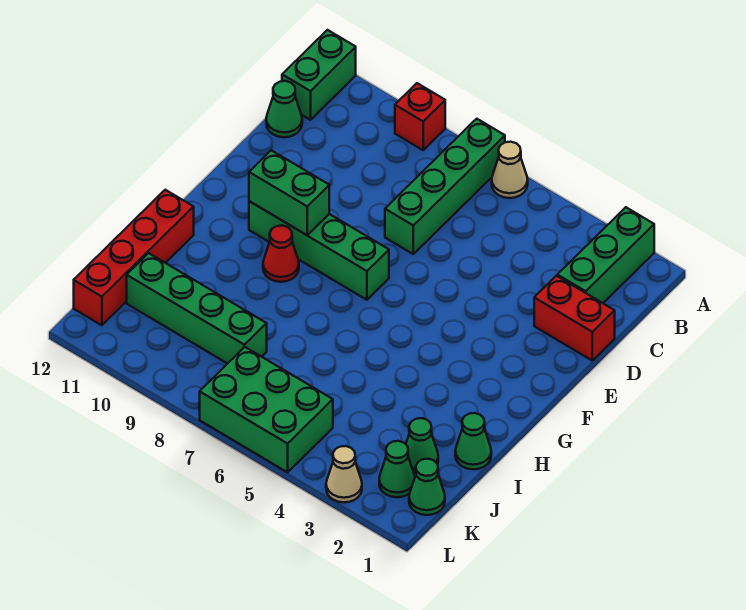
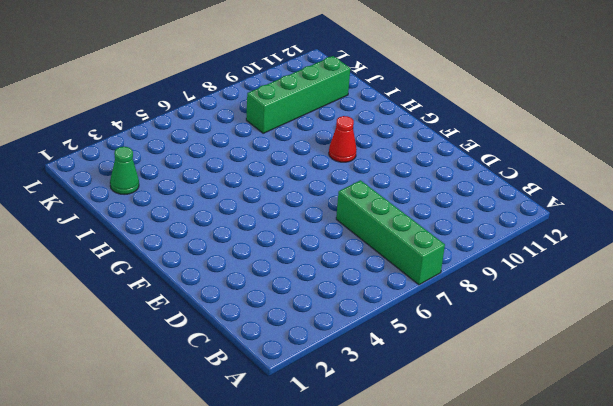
none -> green brick A2:C2 level 1
none -> tan cone A6 level 1
none -> red brick A9 level 1

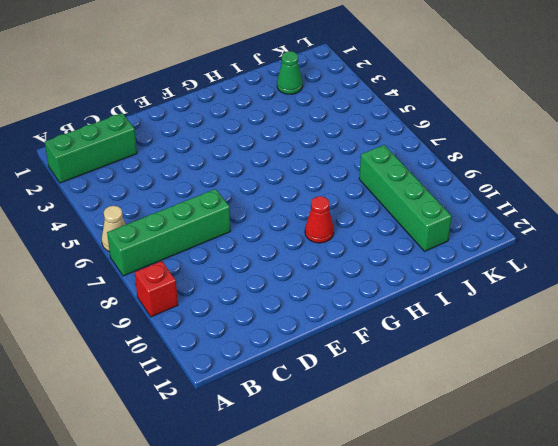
none -> green brick A12:B12 level 1
none -> green cone C12 level 1
none -> red brick D1:D2 level 1

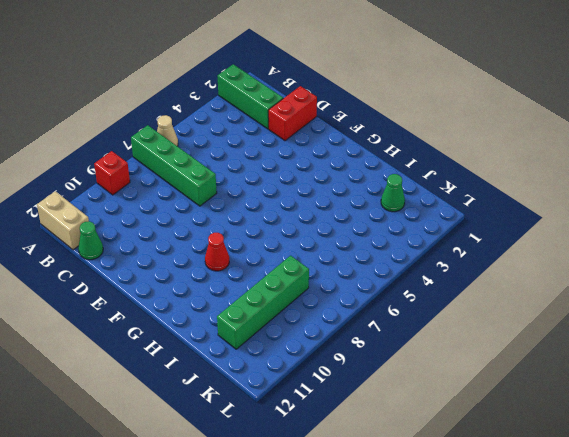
tan brick A12:B12 level 1 -> green brick A12:B12 level 1
none -> green brick F7:F10 level 1
none -> red brick H12:K12 level 1
none -> green cone I1 level 1

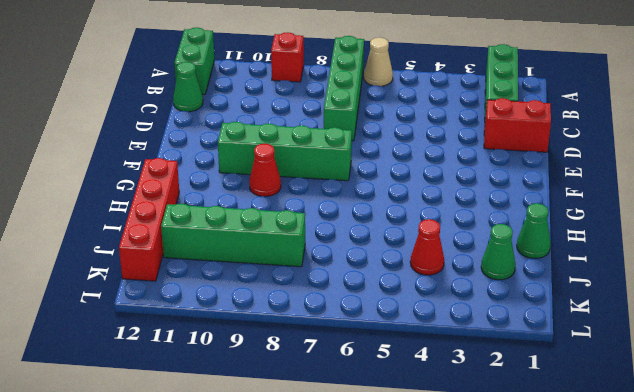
red cone J4 level 1 -> none
none -> green cone K1 level 1
none -> green cone K2 level 1
none -> green brick K5:L7 level 1

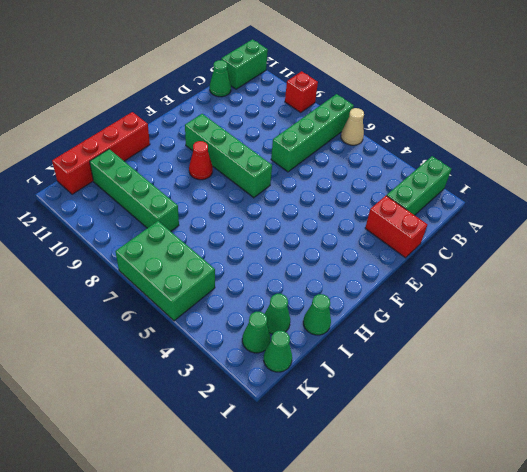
none -> tan cone L3 level 1
none -> green brick F9:F10 level 2

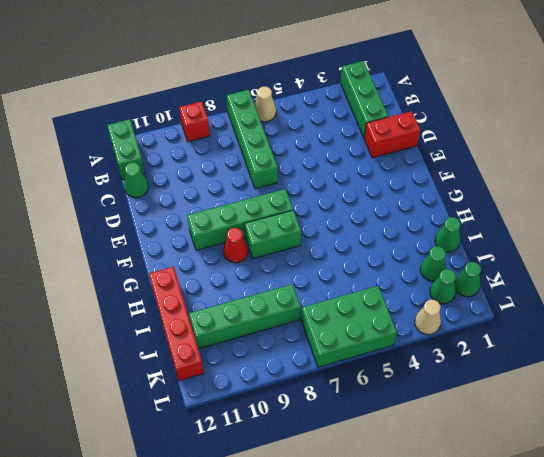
green brick G7:G8 level 1 -> green brick F9:F10 level 2

